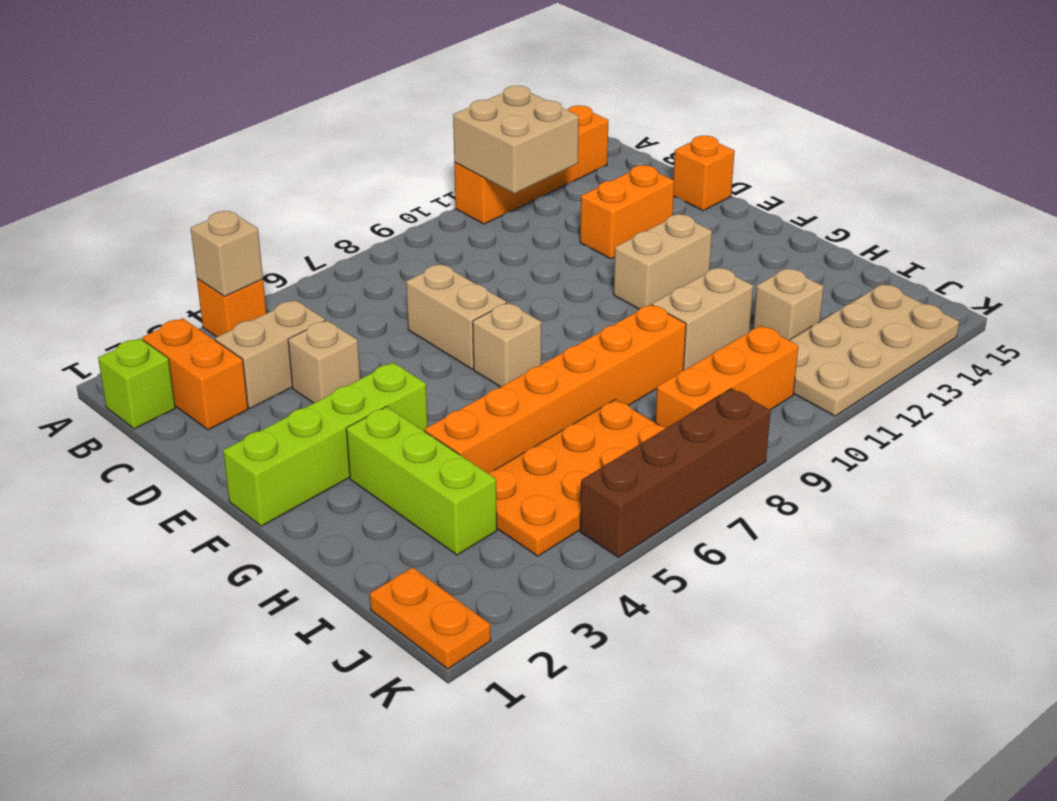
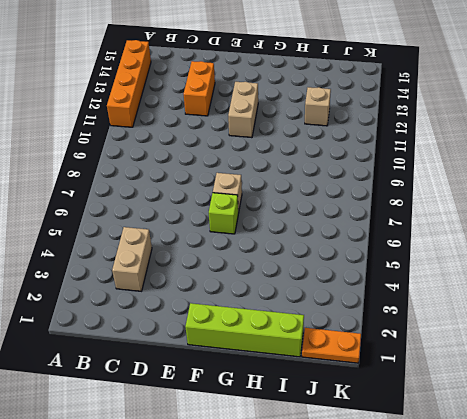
lime brick F1:I1 level 1 -> lime brick F1:F4 level 1
lime brick F6 level 1 -> lime brick B1 level 1
none -> orange brick A4 level 1
none -> orange brick B2:C2 level 1
none -> tan brick D4 level 1

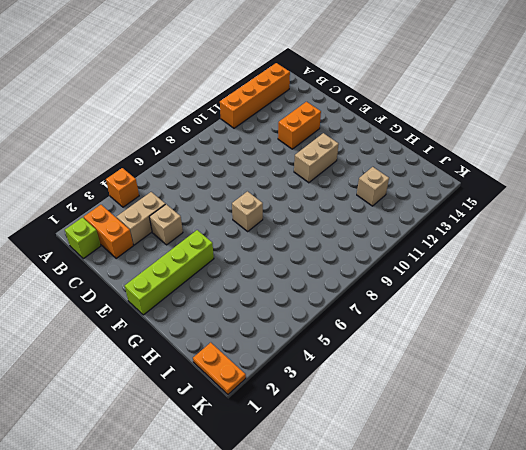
none -> tan brick D7:E7 level 1
none -> orange brick D15 level 1
none -> lime brick G3:I3 level 1

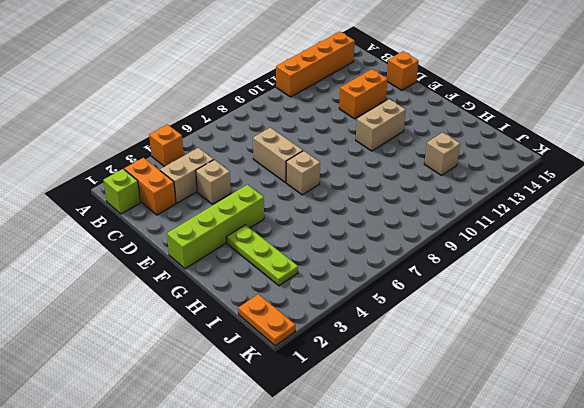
lime plate G3:I3 level 1 -> lime brick G3:I3 level 1
none -> orange brick H4:H9 level 1
none -> tan brick H10:H11 level 1
none -> orange plate I4:J7 level 1

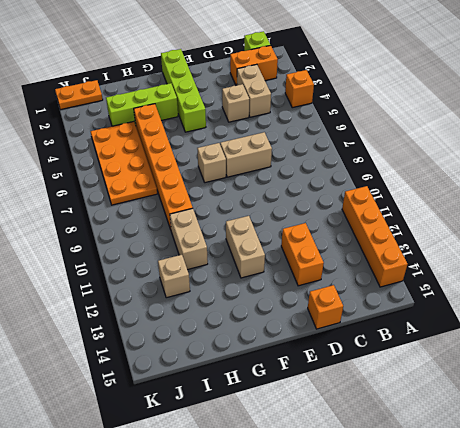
none -> orange brick J8:J10 level 1
none -> tan plate J11:K14 level 1
none -> brown brick K5:K8 level 1

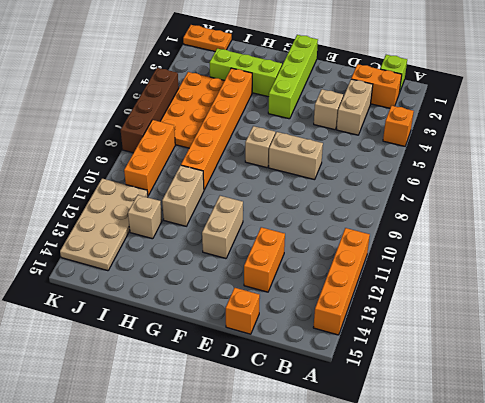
none -> tan brick A4 level 2
none -> tan brick A11:B12 level 2

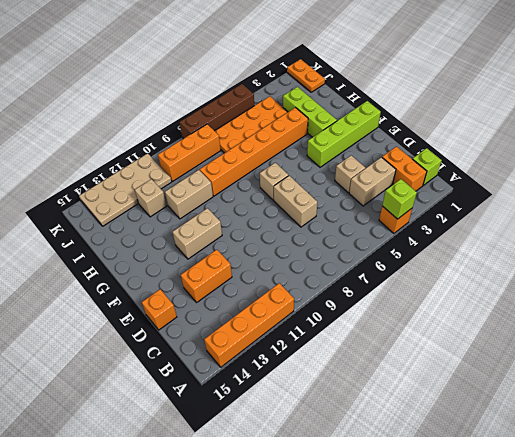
lime brick A4 level 2 -> tan brick A4 level 2
none -> tan brick A11:B12 level 2

